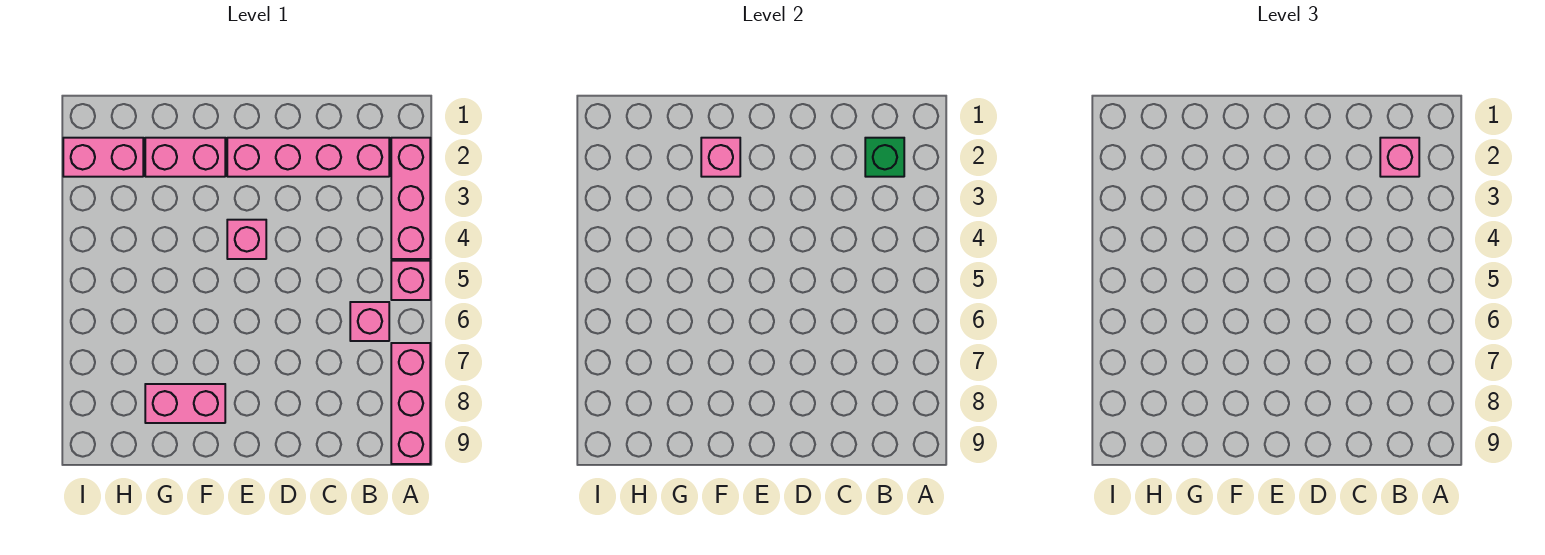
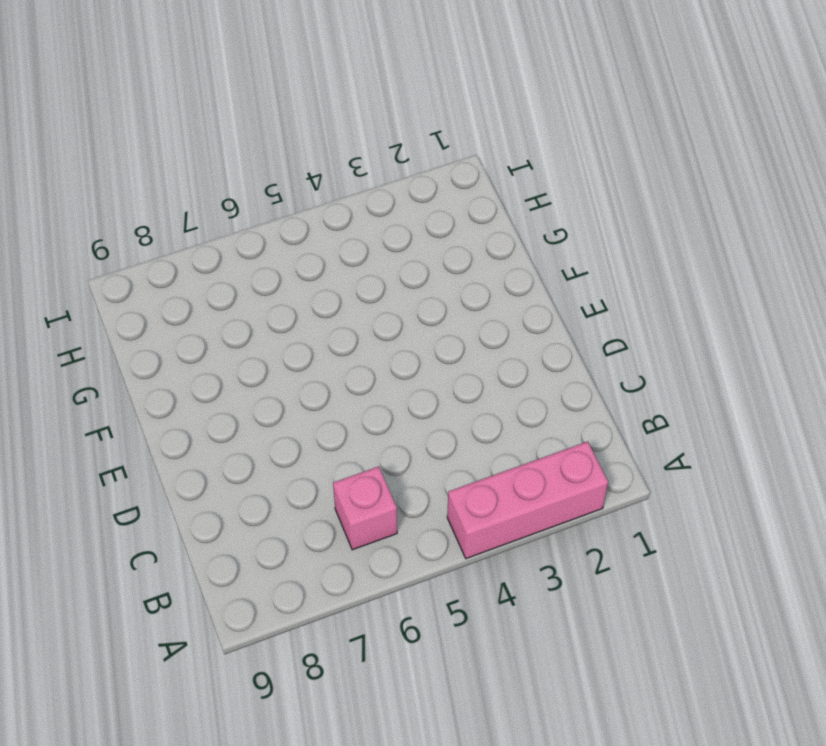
none -> pink brick A5 level 1
none -> pink brick A7:A9 level 1
none -> pink brick B2:E2 level 1

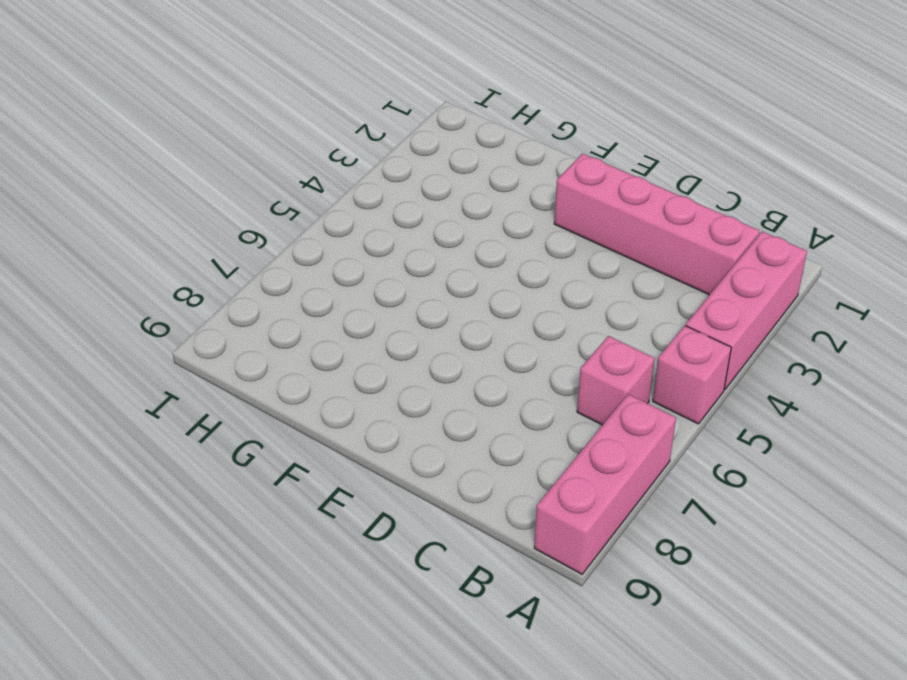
none -> pink brick E4 level 1
none -> pink brick F2:G2 level 1
none -> pink brick F8:G8 level 1

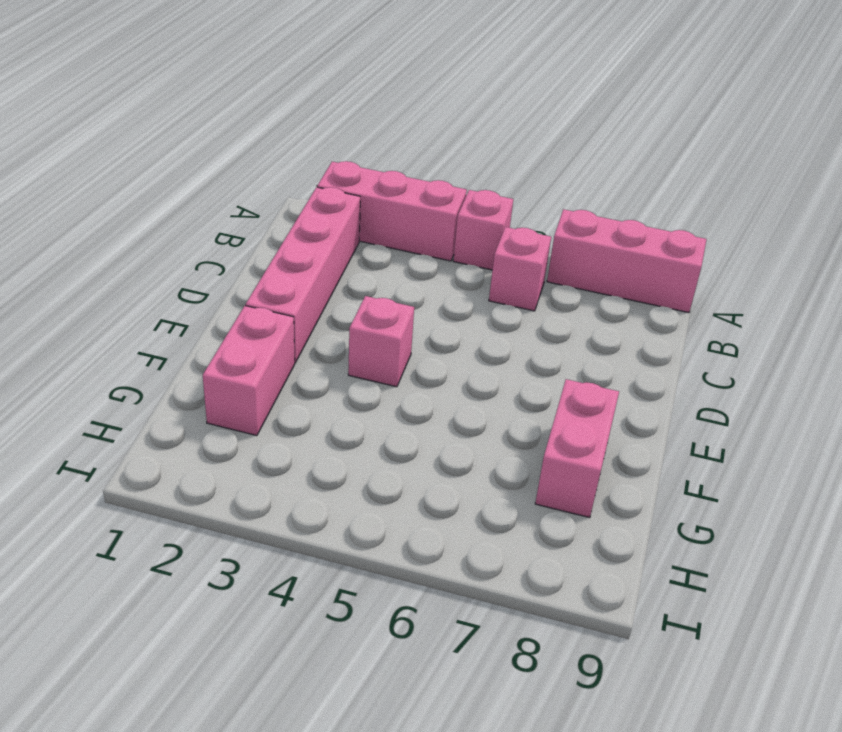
none -> pink brick H2:I2 level 1
none -> green brick B2 level 2
none -> pink brick F2 level 2

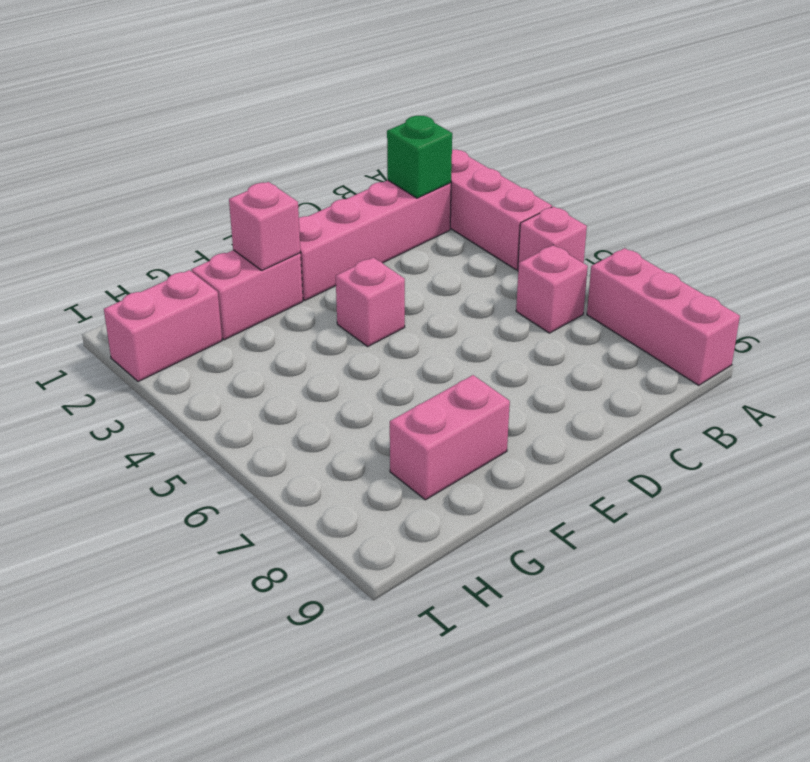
none -> pink brick B2 level 3

